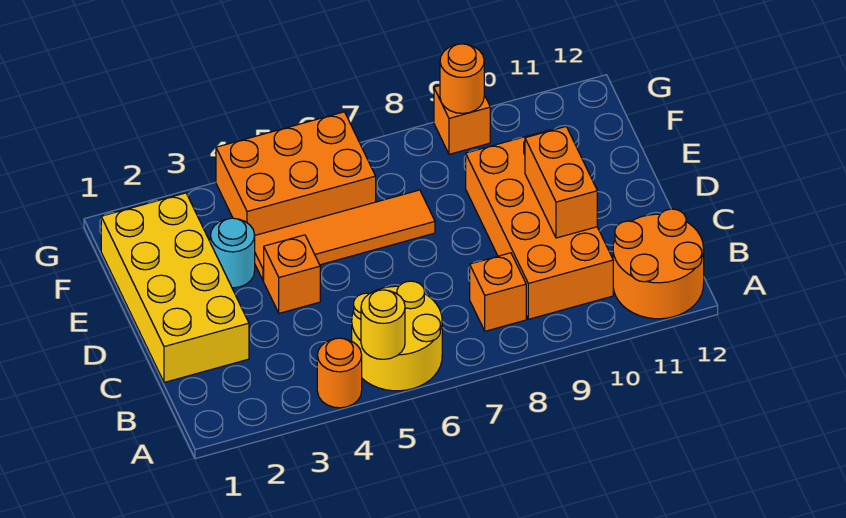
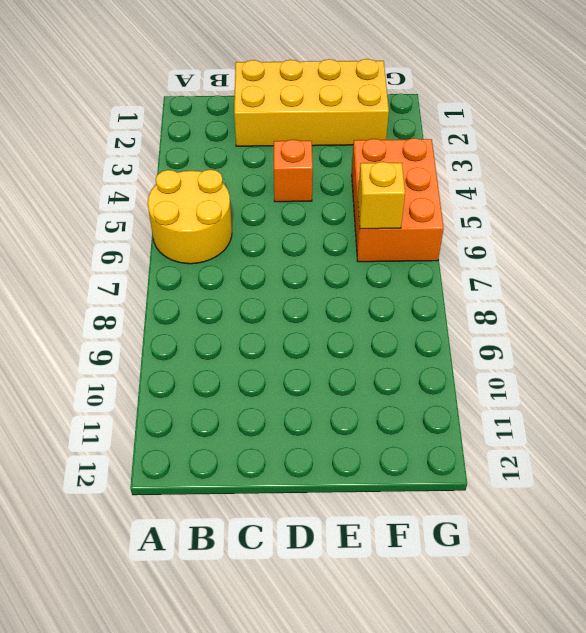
yellow brick F6 level 2 -> none
none -> orange round brick A4 level 1
none -> orange round brick A11:B12 level 1
none -> orange brick B8 level 1

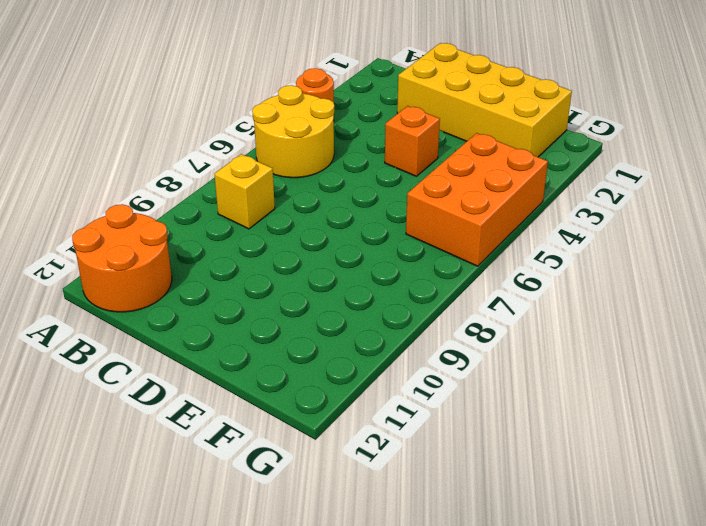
yellow brick B8 level 1 -> orange brick B8 level 1
none -> orange brick B9:E10 level 1
none -> cyan round brick E3 level 1
none -> orange tile E4:E7 level 1

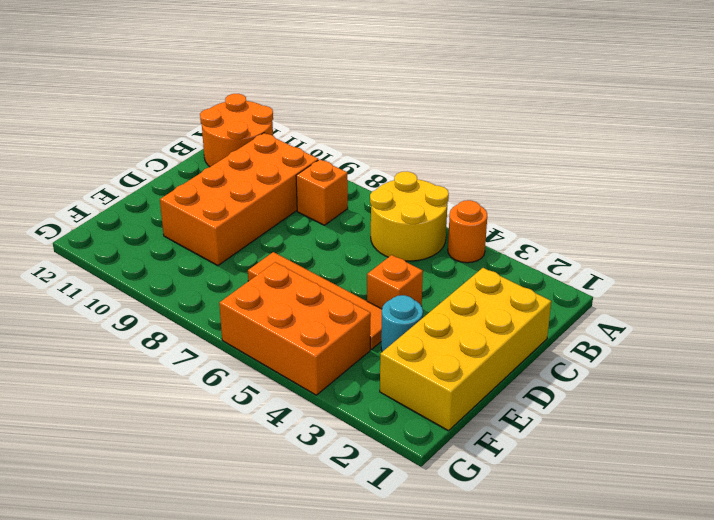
none -> orange brick G9 level 1
none -> yellow round brick A5 level 2
none -> orange brick C10:D10 level 2

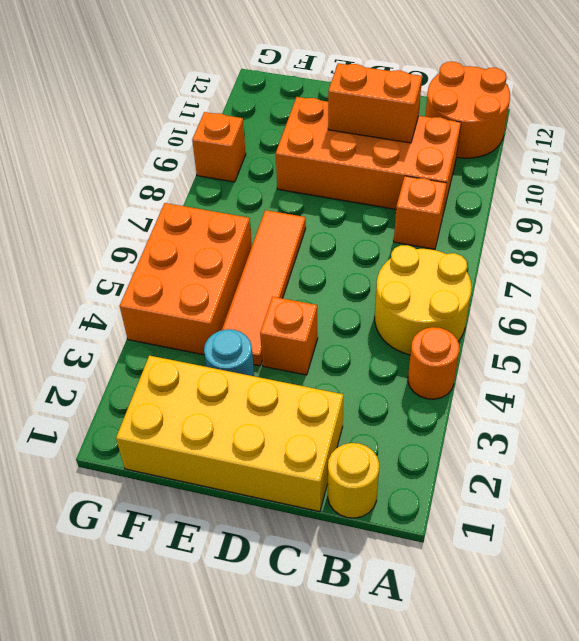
yellow round brick B1 level 1 -> yellow round brick A5 level 2
none -> orange round brick G9 level 2

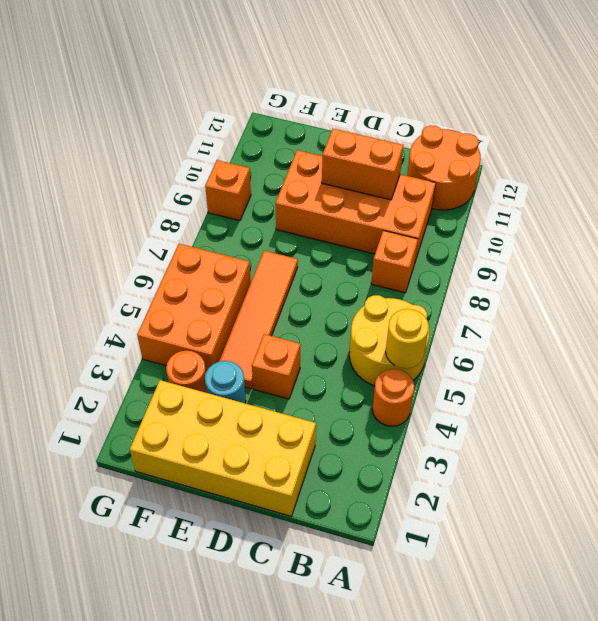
orange round brick F3 level 1 -> orange round brick G9 level 2

